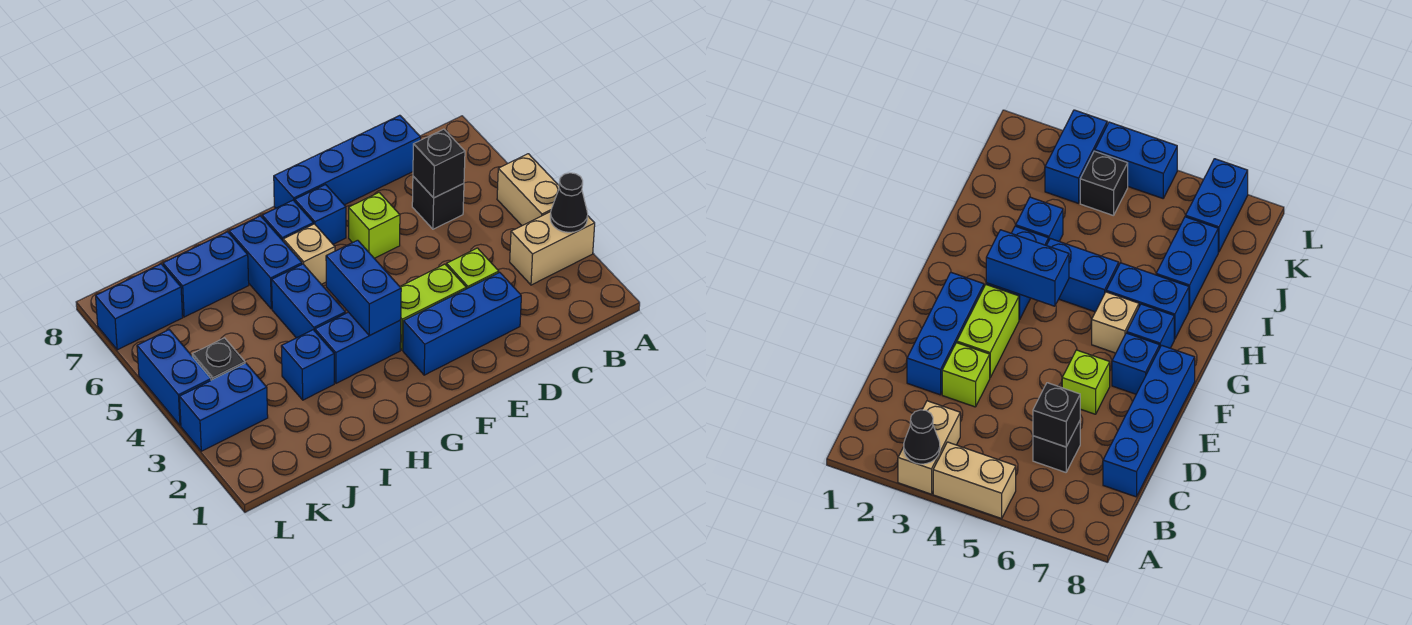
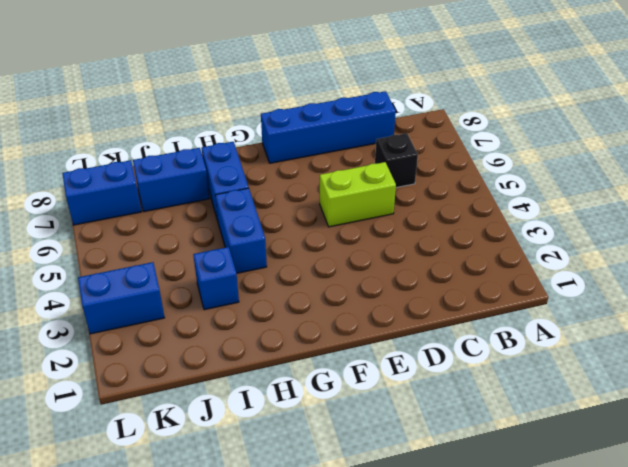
lime brick D5:E5 level 1 -> lime brick E3:F3 level 1
none -> tan brick A3:B3 level 1
none -> tan brick A4:A5 level 1
none -> blue brick D2:F2 level 1

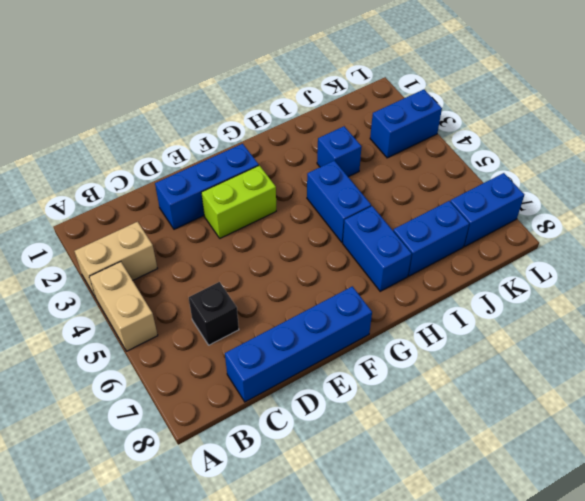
none -> lime brick D3 level 1
none -> lime brick E6 level 1
none -> blue brick F7 level 1

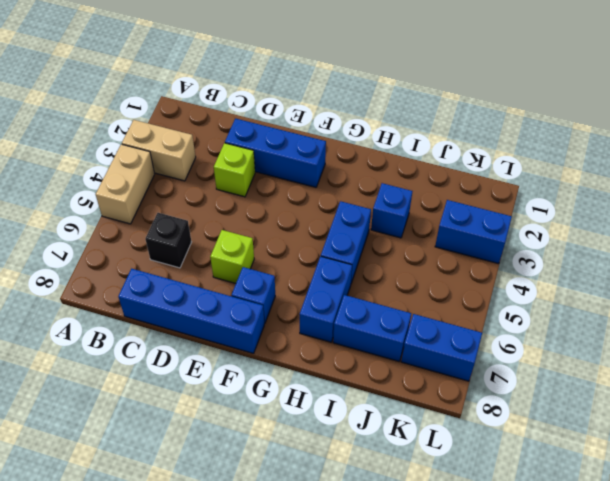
none -> lime brick E3:F3 level 1
none -> blue brick G3:H3 level 1
none -> tan brick G6 level 1

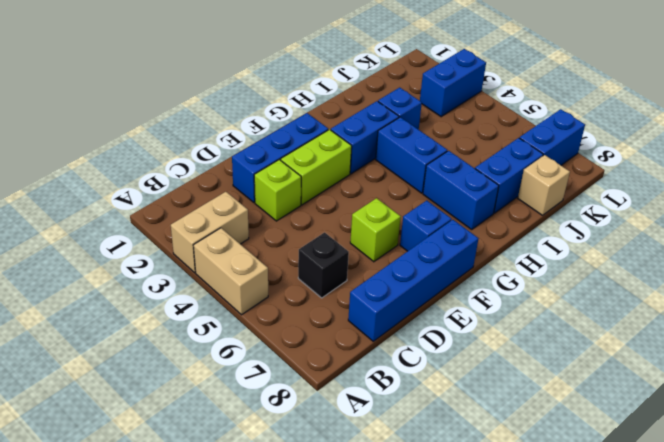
tan brick J8 level 1 -> tan brick G6 level 1
none -> blue brick G7 level 1
none -> black brick K4 level 1
none -> blue brick L4:L5 level 1

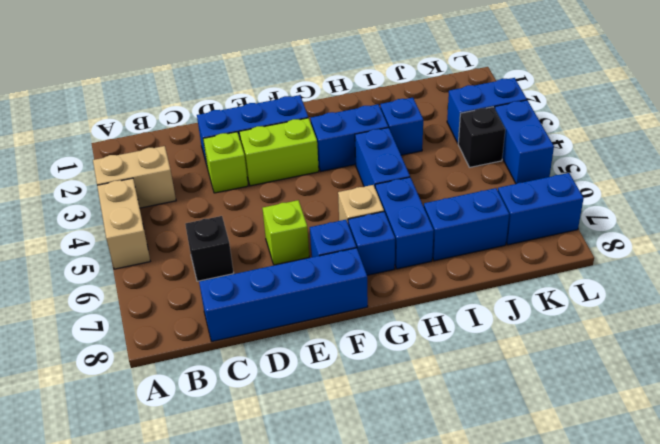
none -> black cone A3 level 2
none -> black brick C6 level 2
none -> blue brick G3:G4 level 2

